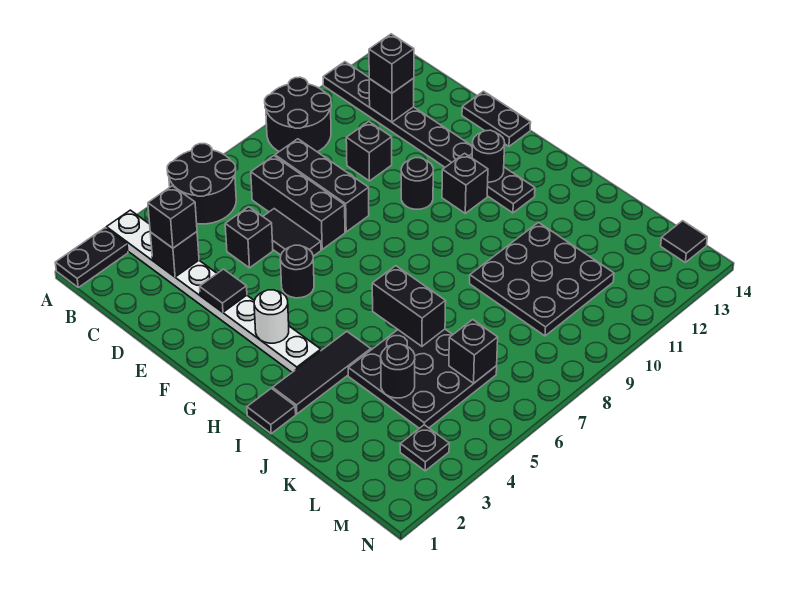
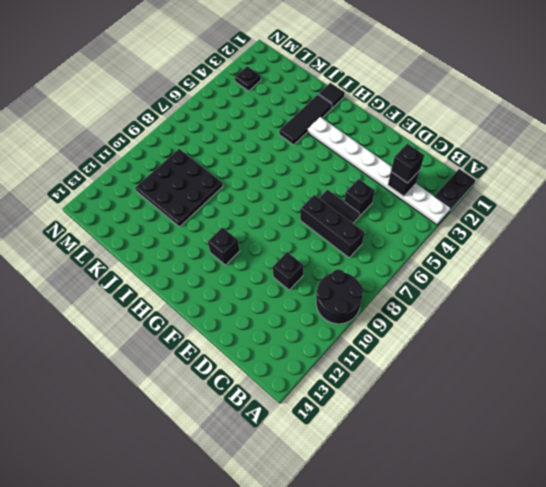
none -> black round brick A5:B6 level 1
none -> black plate A12:H12 level 1
none -> black brick C8:E8 level 1
none -> black plate E14:F14 level 1

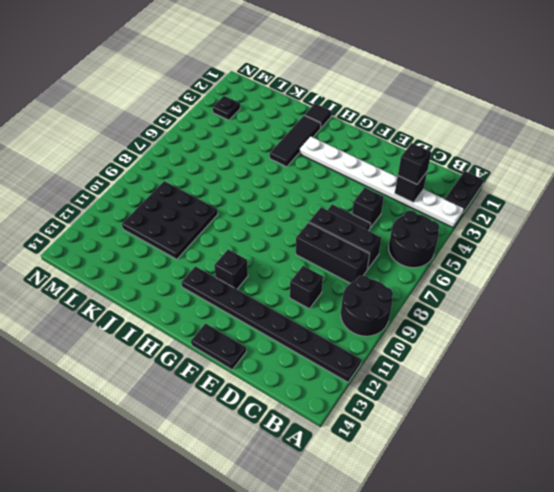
none -> black round brick F5 level 1
none -> black round brick F10 level 1
none -> black plate J4:L6 level 1
none -> black tile M14 level 1

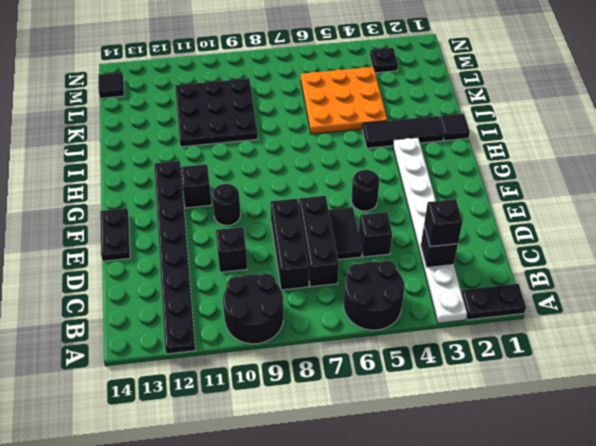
orange plate J4:L6 level 1 -> black plate J4:L6 level 1
none -> black brick C12 level 2
none -> black tile E3 level 2
none -> white round brick G3 level 2
none -> black round brick G12 level 2

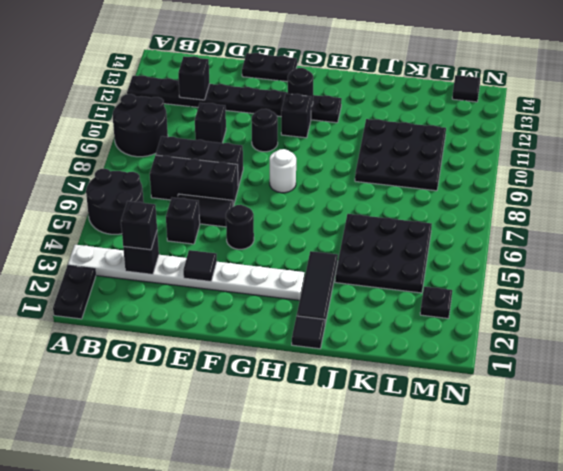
white round brick G8 level 1 -> white round brick G3 level 2
none -> black brick I6:J6 level 2
none -> black round brick K4 level 2
none -> black brick L6 level 2
none -> black brick C12 level 3

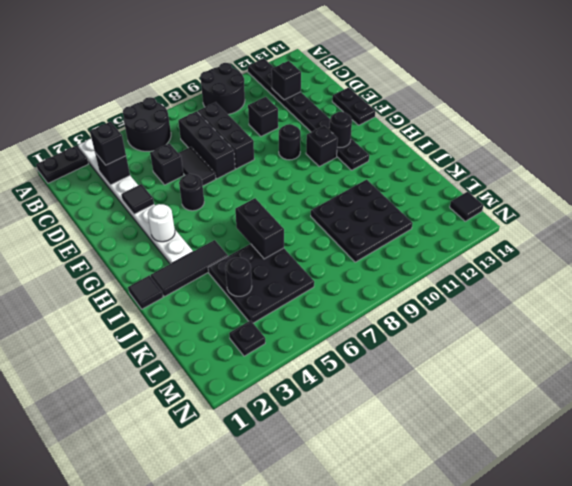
none -> black brick L6 level 2
none -> black brick C12 level 3

